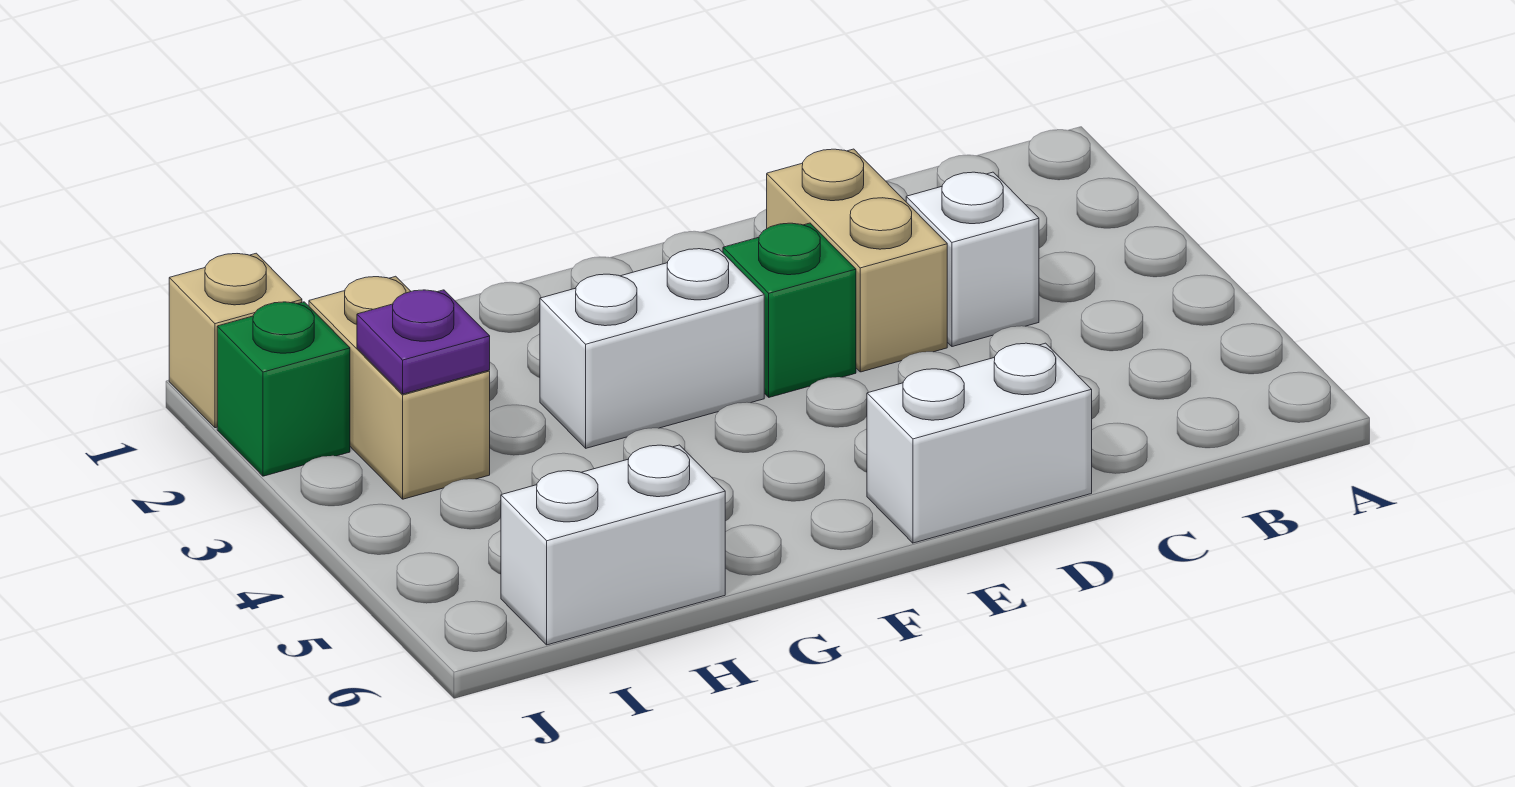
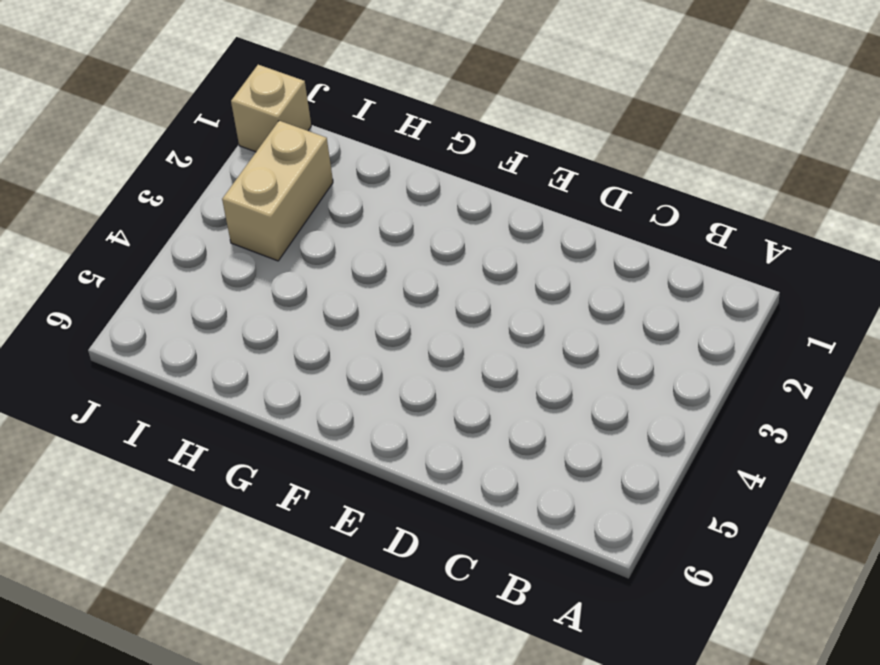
none -> white brick C3 level 1
none -> tan brick D2:D3 level 1

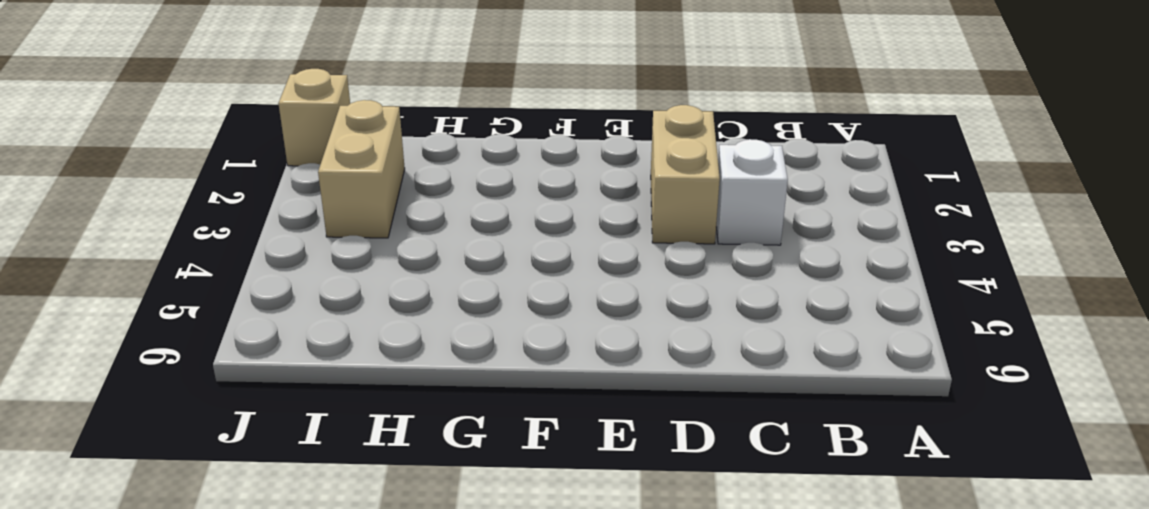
none -> white brick D6:E6 level 1
none -> green brick E3 level 1

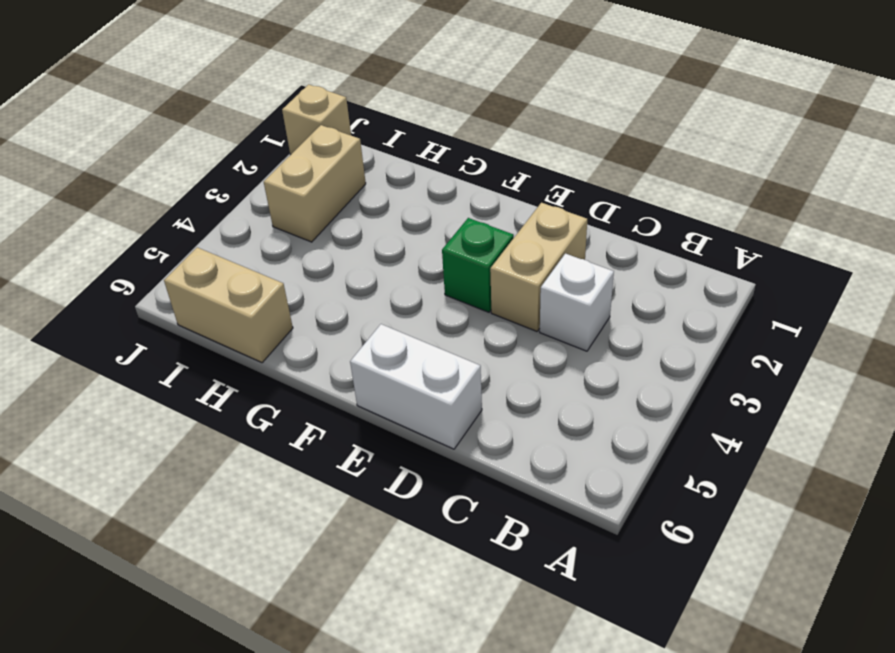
tan brick H6:I6 level 1 -> white brick H6:I6 level 1
none -> white brick F3:G3 level 1
none -> green brick J2 level 1

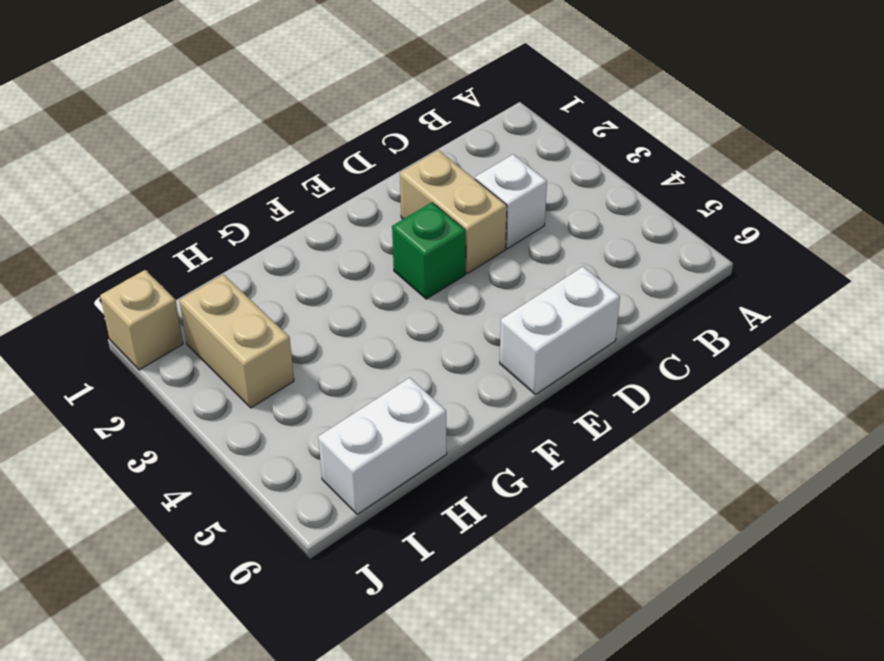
none -> white brick F3:G3 level 1
none -> green brick J2 level 1

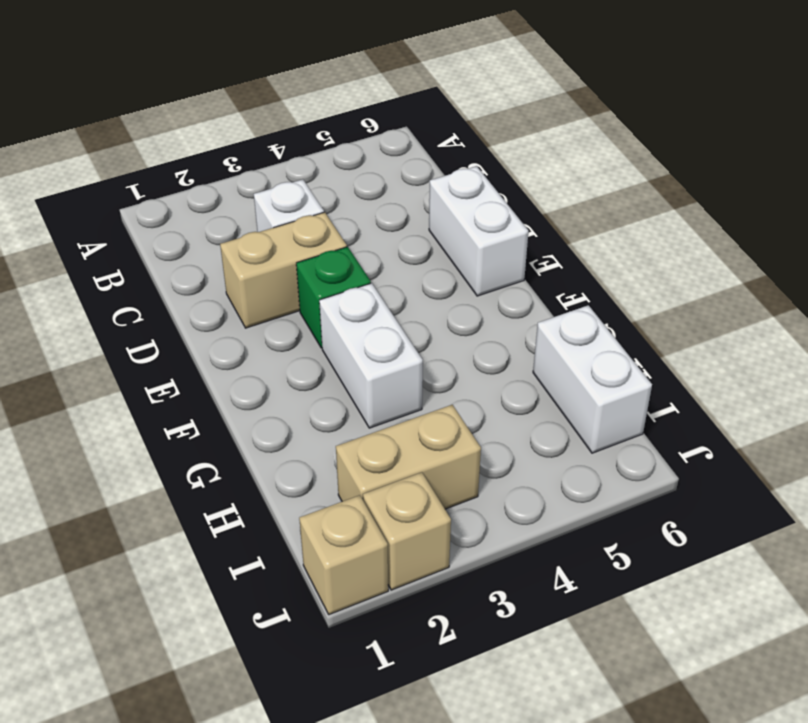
tan brick J2 level 1 -> green brick J2 level 1
none -> purple plate I3 level 2

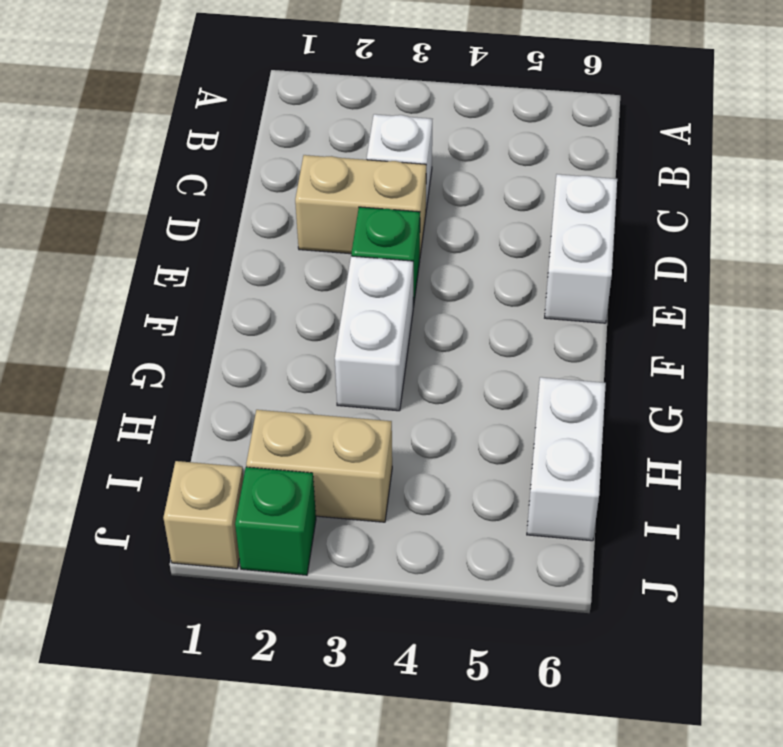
none -> purple plate I3 level 2

